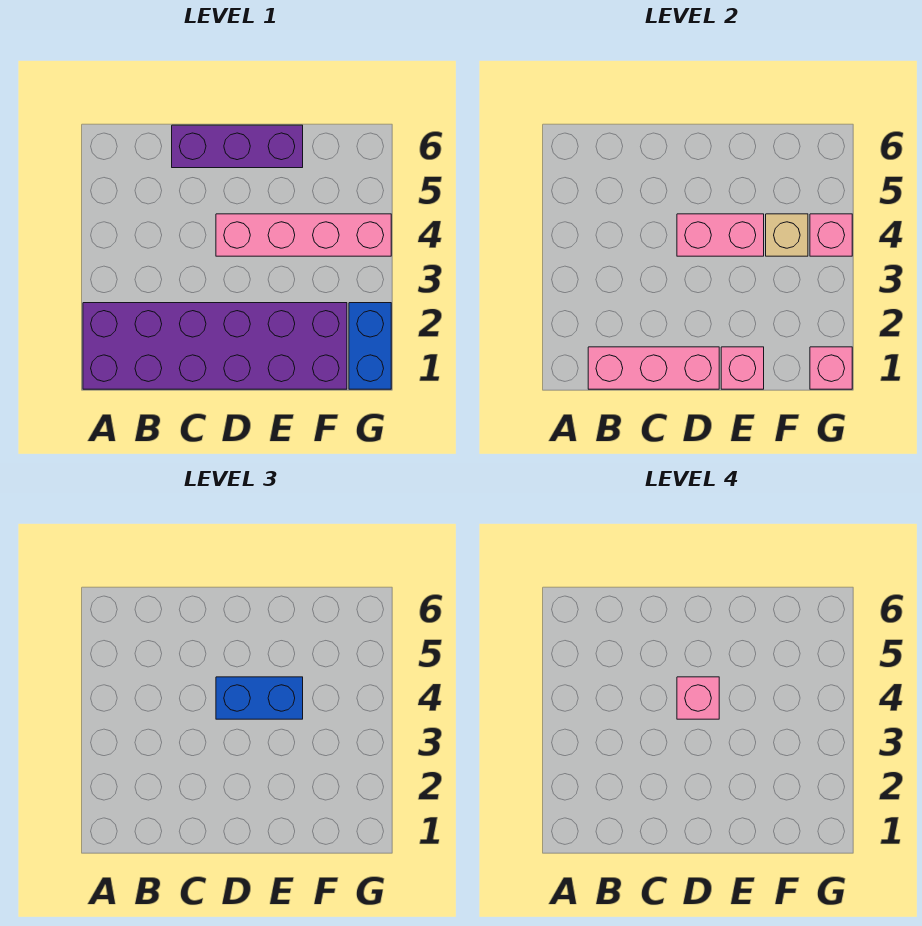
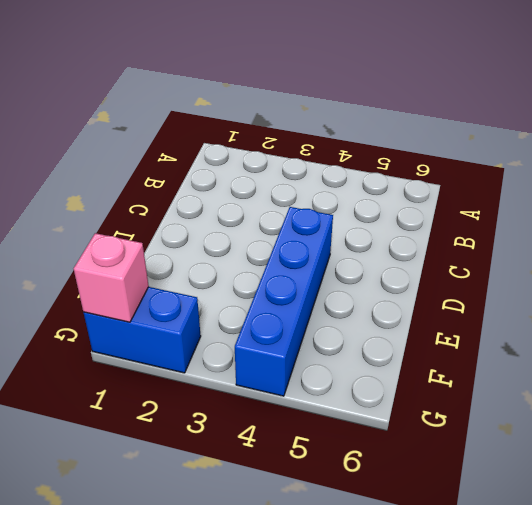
blue brick D4:G4 level 1 -> pink brick D4:G4 level 1
none -> purple brick A1:F2 level 1
none -> purple brick C6:E6 level 1
none -> pink brick B1:D1 level 2

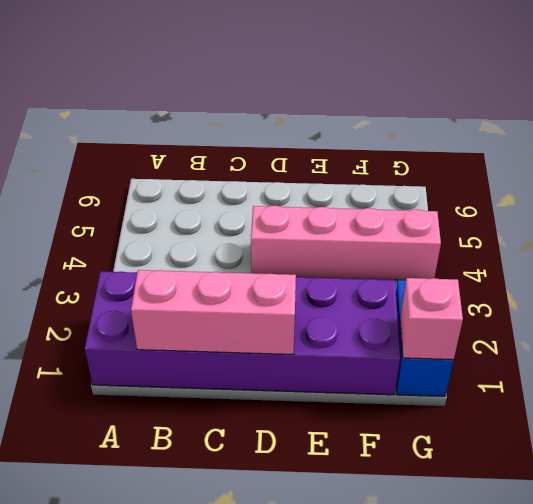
none -> purple brick C6:E6 level 1
none -> pink brick D4:E4 level 2
none -> pink brick E1 level 2

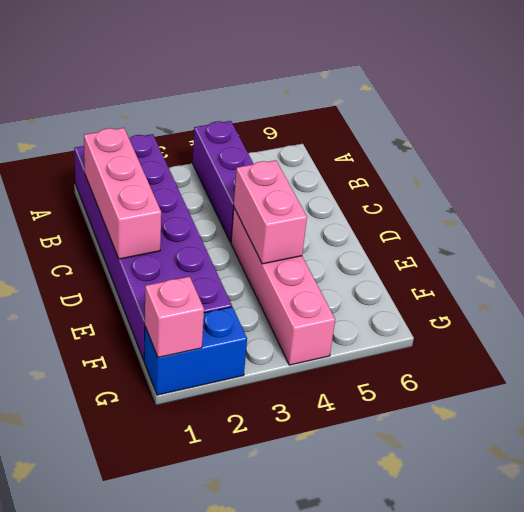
purple brick A4:C4 level 1 -> purple brick C6:E6 level 1
none -> pink brick E1 level 2
none -> tan brick F4 level 2
none -> pink brick G4 level 2

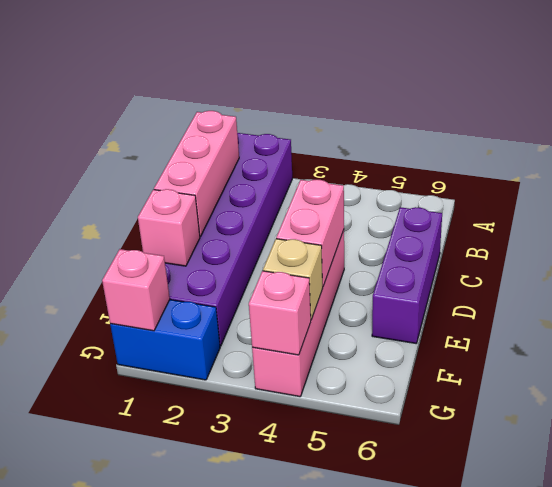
none -> blue brick D4:E4 level 3
none -> pink brick D4 level 4

